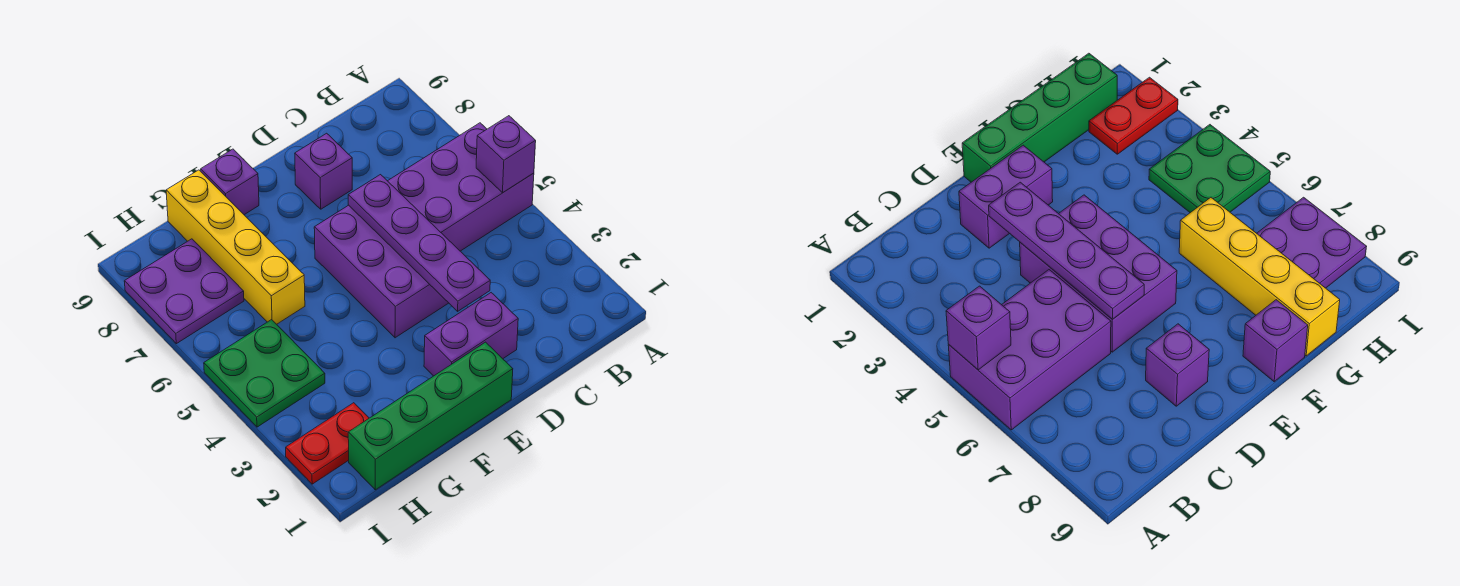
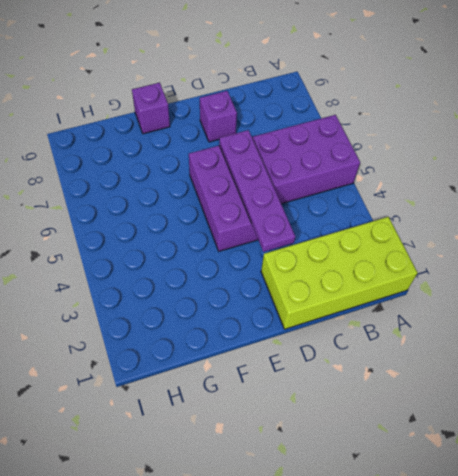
lime brick A1:D2 level 1 -> purple brick D2:E2 level 1
none -> green brick E1:H1 level 1
none -> yellow brick G6:G9 level 1
none -> red plate H2:I2 level 1

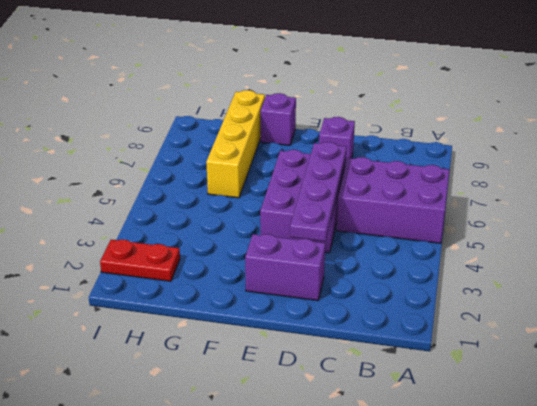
none -> green brick E1:H1 level 1
none -> green plate H4:I5 level 1
none -> purple plate H7:I8 level 1

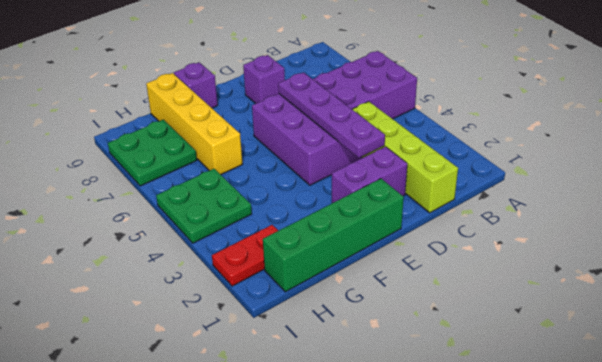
lime brick C1:C4 level 1 -> none
green plate H7:I8 level 1 -> purple plate H7:I8 level 1
none -> purple brick A5 level 2

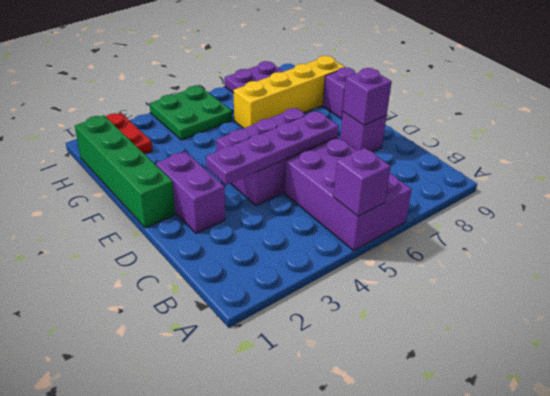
purple brick D8 level 2 -> none

